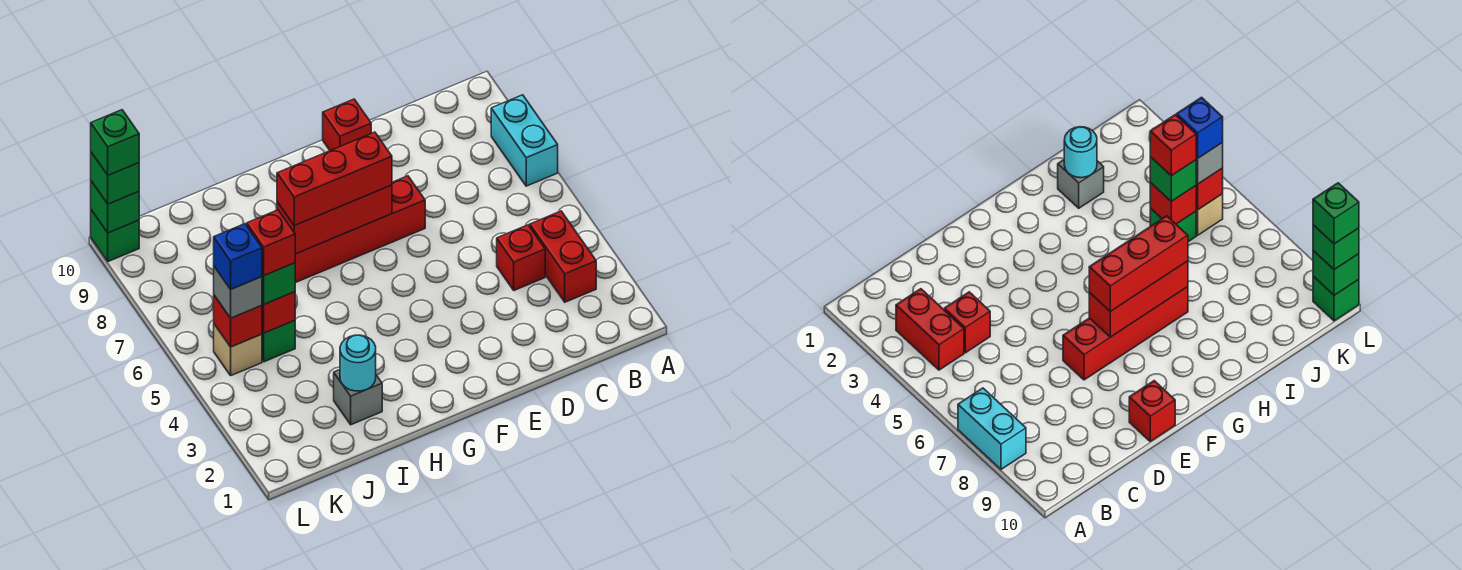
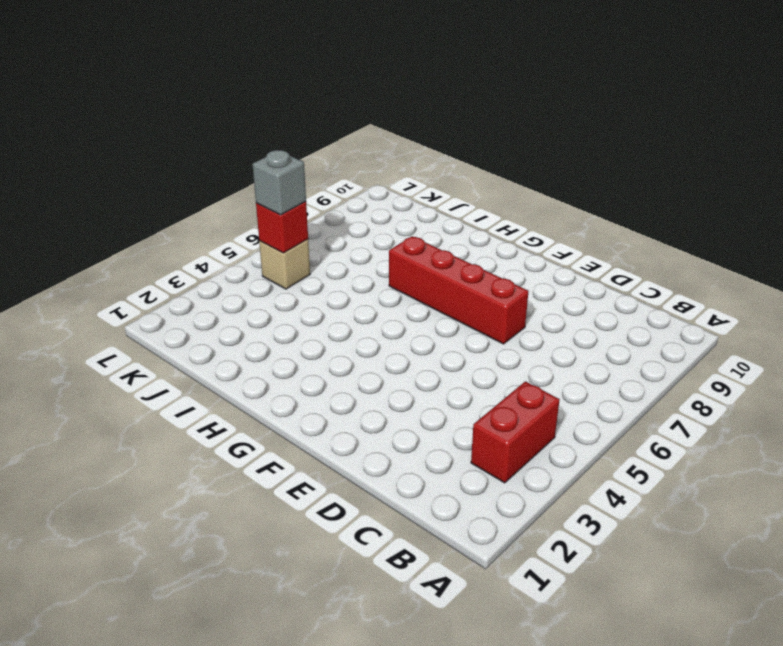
none -> cyan brick A7:A8 level 1
none -> red brick C4 level 1
none -> red brick E10 level 1

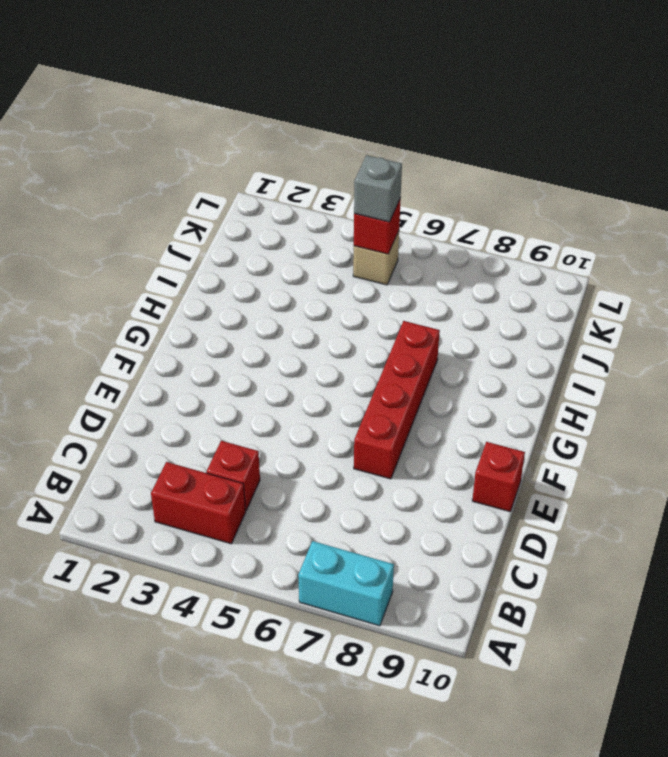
none -> grey brick I2 level 1
none -> green brick J5 level 1
none -> green brick L10 level 1

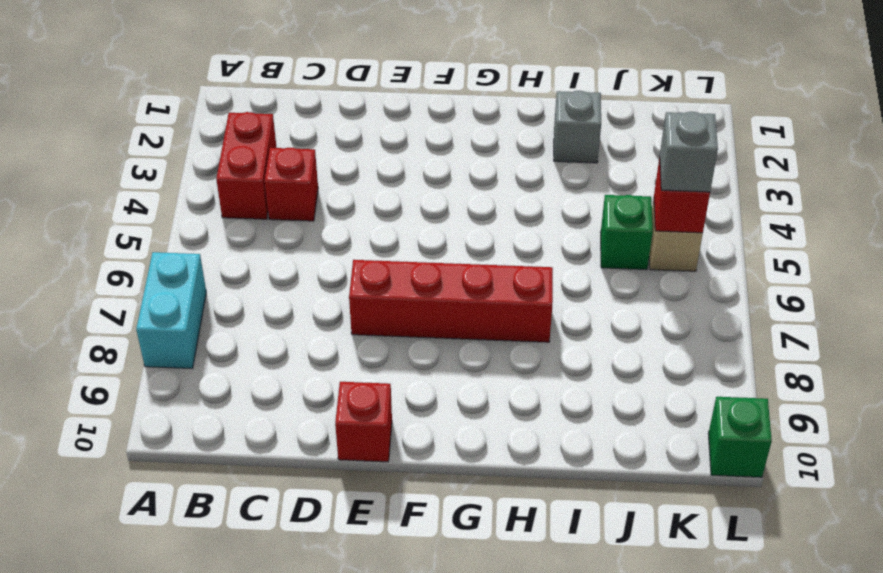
none -> red brick F7:H7 level 2
none -> cyan round brick I2 level 2
none -> red brick J5 level 2

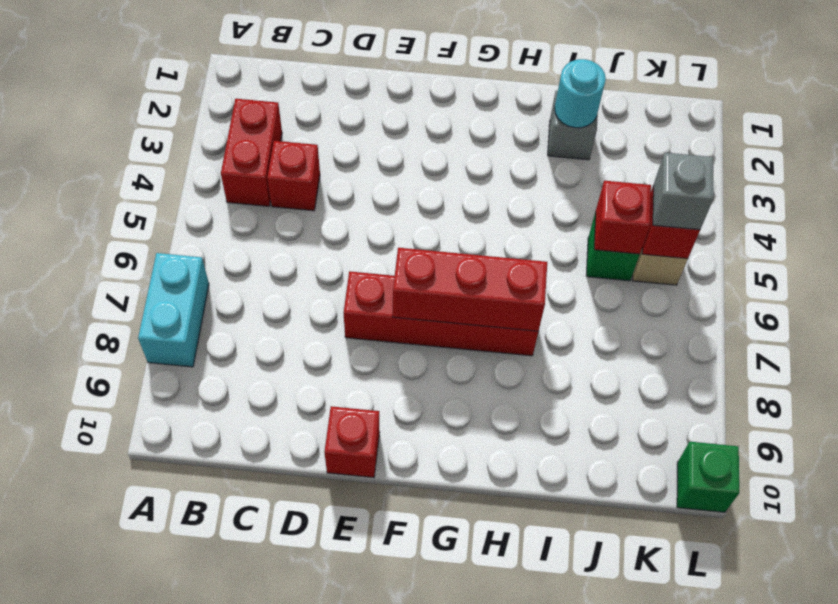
none -> green brick L10 level 2
none -> red brick F7:H7 level 3
none -> green brick J5 level 3

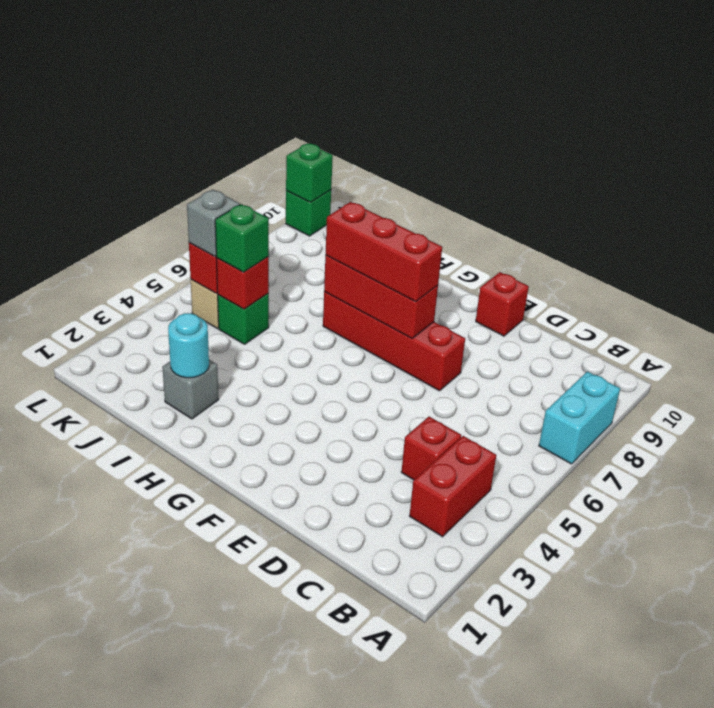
none -> green brick L10 level 3
none -> red brick J5 level 4
none -> blue brick K5 level 4

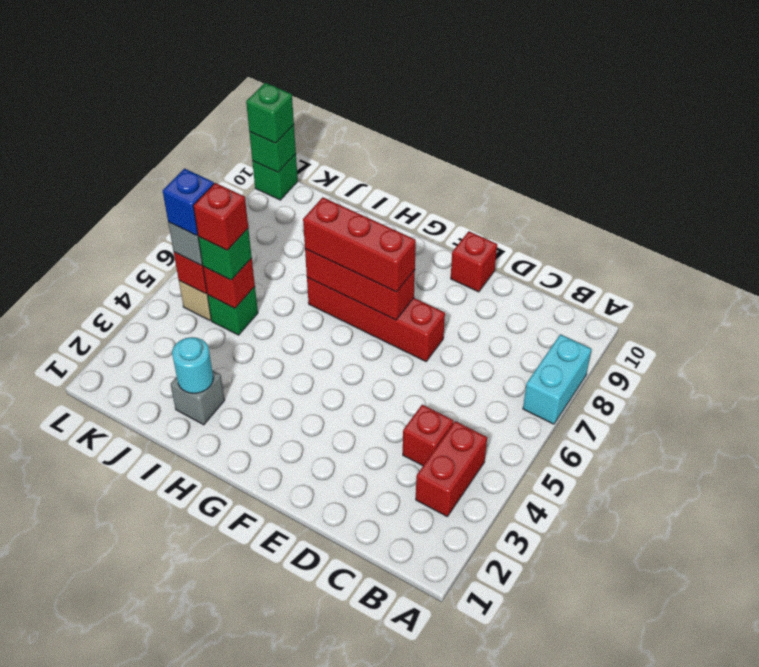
none -> green brick L10 level 4

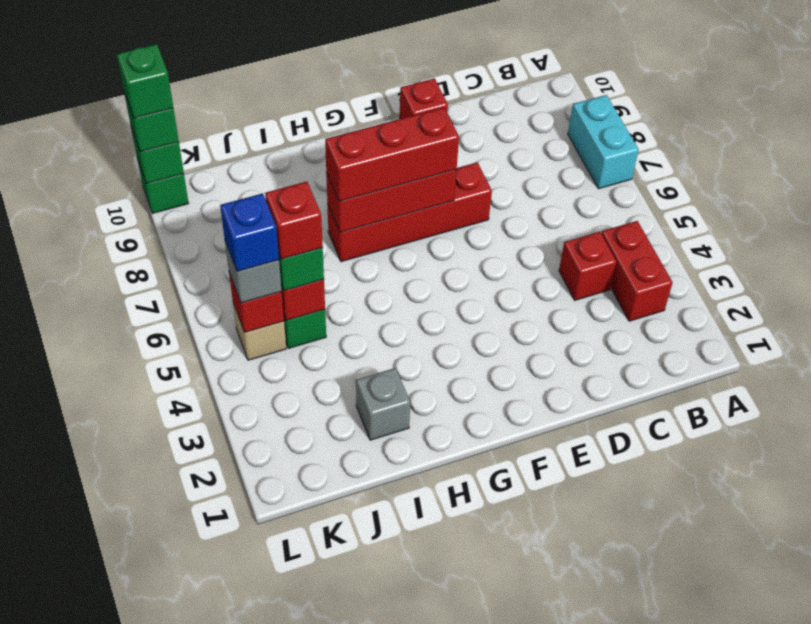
none -> cyan round brick I2 level 2

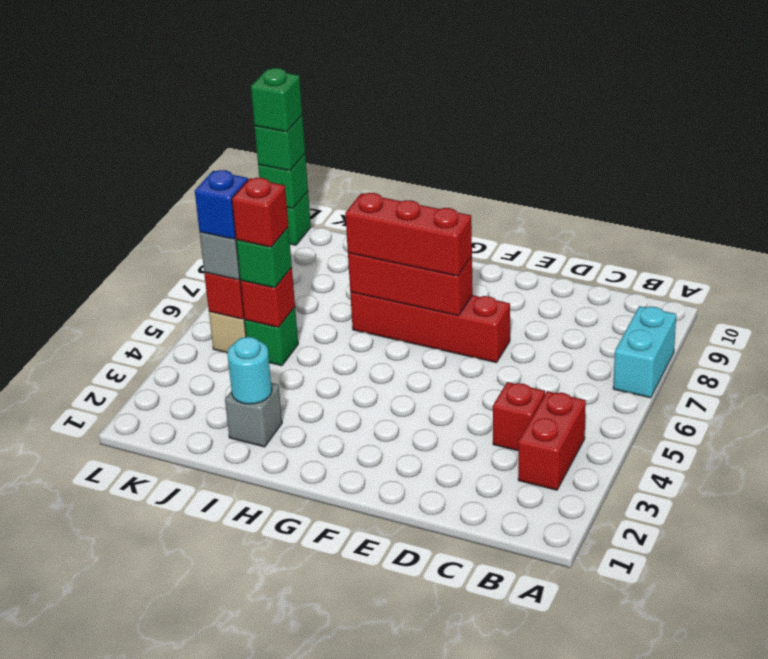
none -> red brick E10 level 1

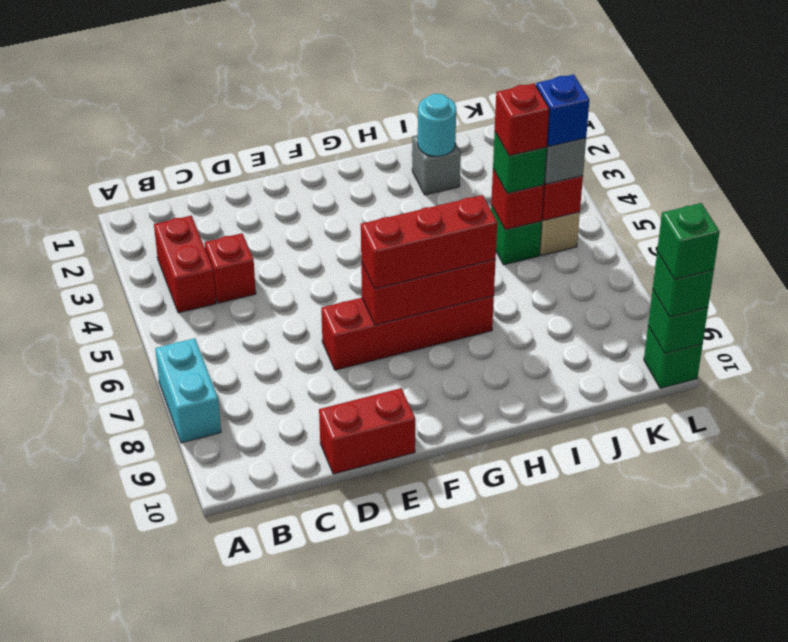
red brick D10:E10 level 1 -> red brick E10 level 1

